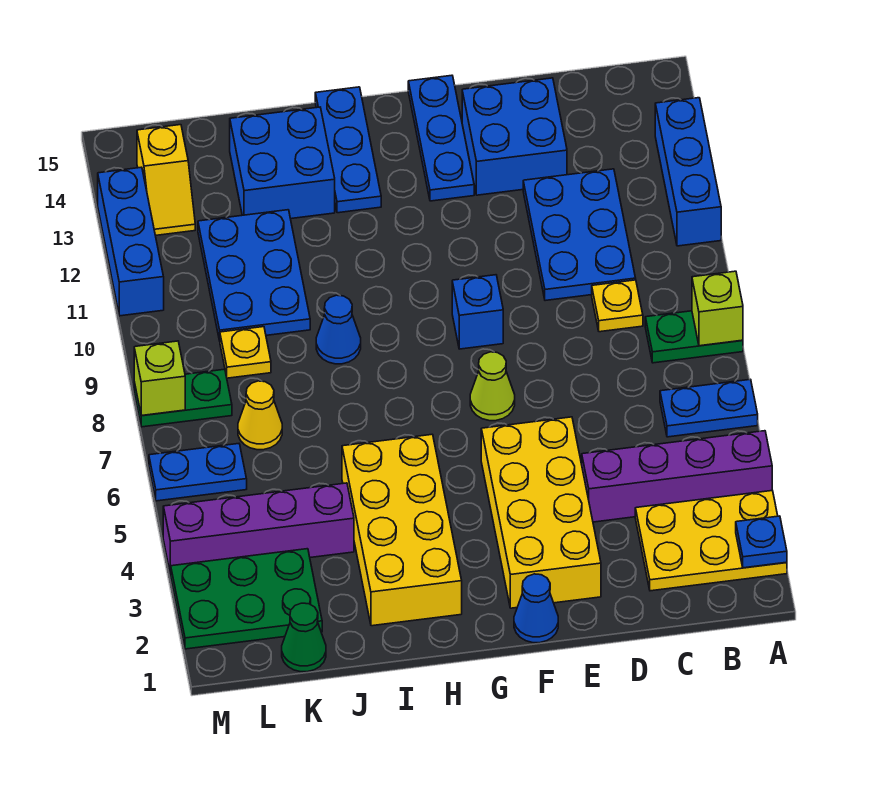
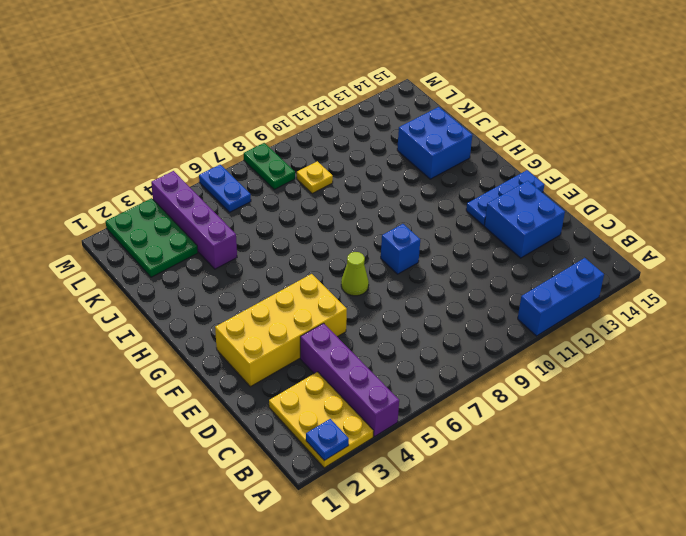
none -> blue plate A6:B6 level 1
none -> green plate A8:B8 level 1
none -> yellow plate C9 level 1
none -> blue plate C10:D12 level 1

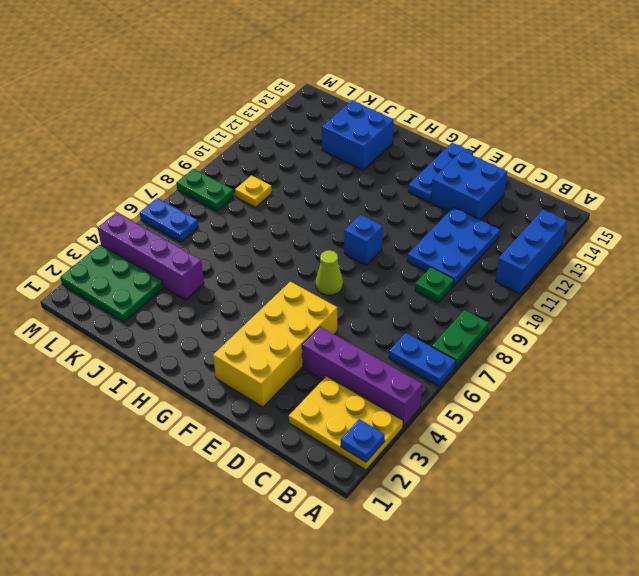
green plate A7:A8 level 1 -> green plate A8:B8 level 1
green plate C9 level 1 -> yellow plate C9 level 1
none -> blue cone F1 level 1
none -> yellow brick H2:I5 level 1
none -> blue plate H13:H15 level 1
none -> blue cone I9 level 1

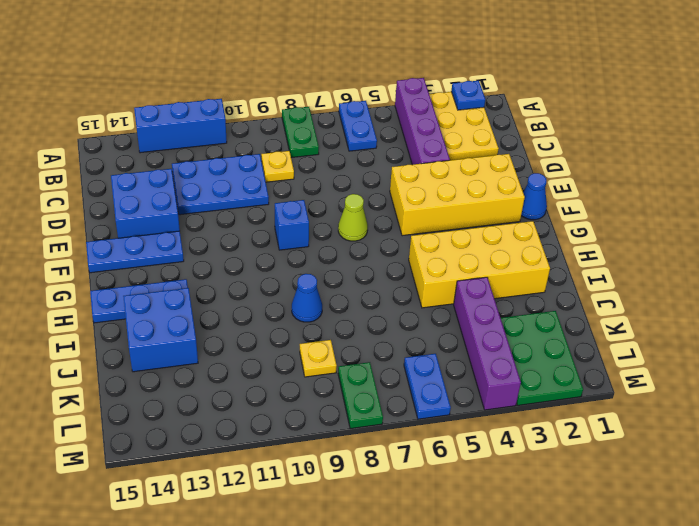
none -> blue plate J10:K12 level 1
none -> green cone K1 level 1
none -> yellow cone K7 level 1
none -> yellow slope L13:L14 level 1 top 14

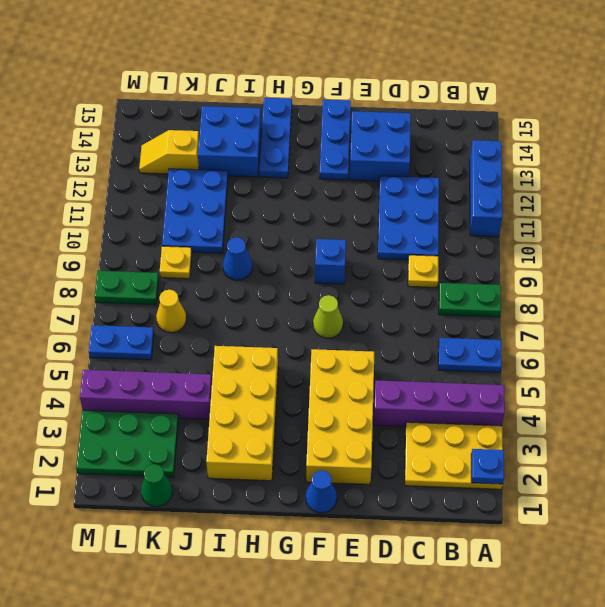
yellow slope K13:L13 level 1 top K -> yellow slope L13:L14 level 1 top 14
none -> blue brick M11:M13 level 1
none -> lime brick A8 level 2
none -> lime brick M8 level 2

